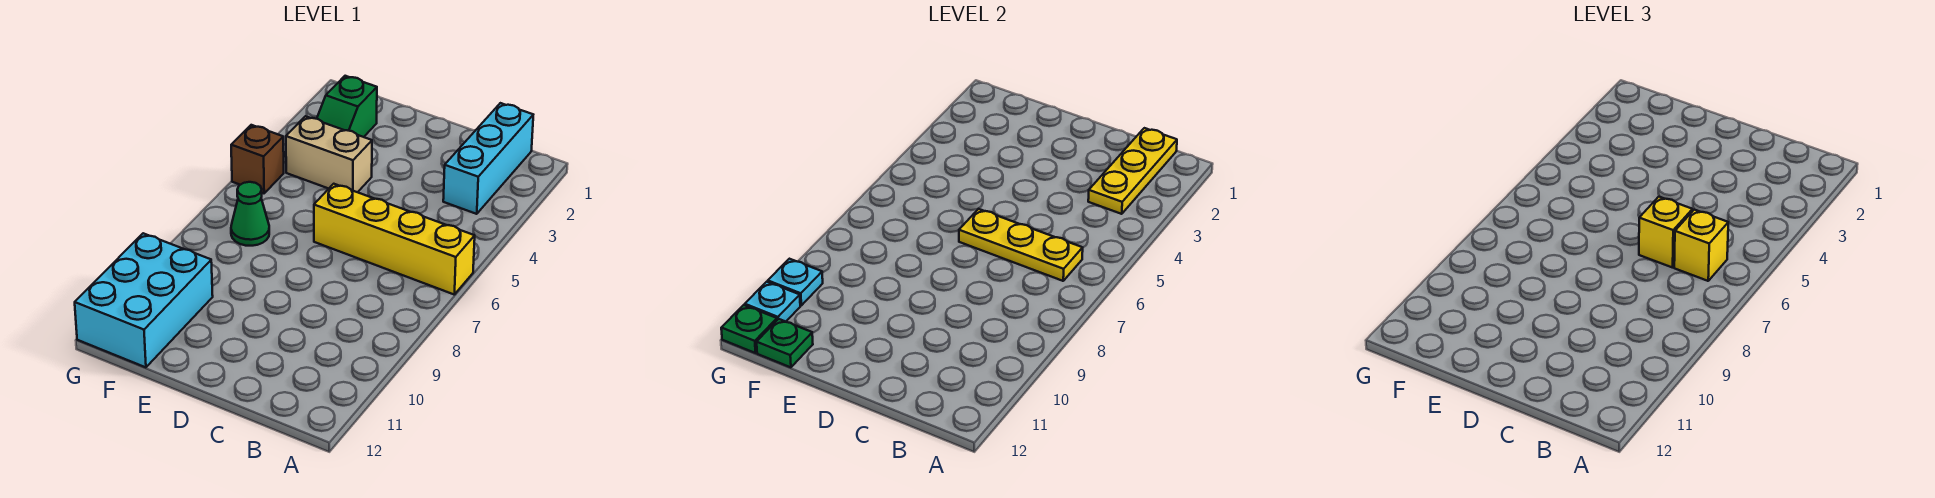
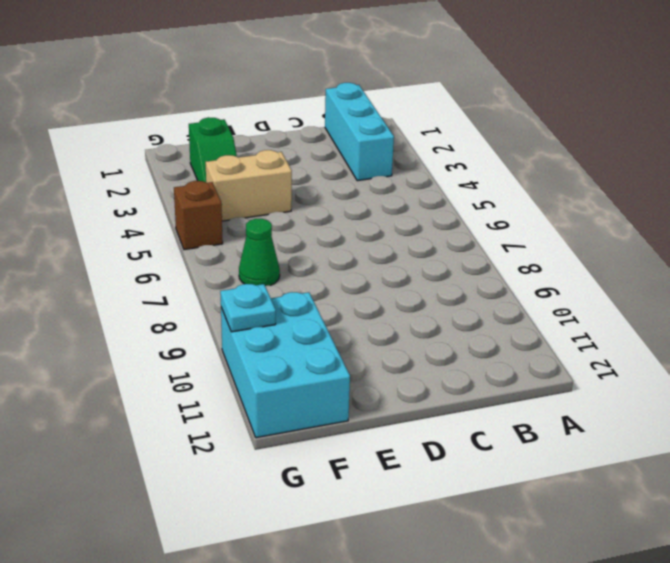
none -> yellow brick A6:D6 level 1
none -> yellow plate B1:B3 level 2
none -> yellow plate B6:D6 level 2

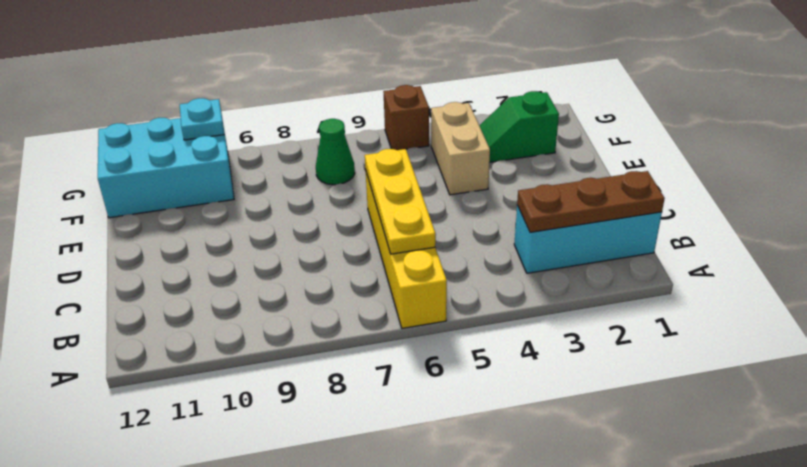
brown plate B1:B3 level 2 -> yellow plate B1:B3 level 2
none -> green plate F12 level 2
none -> cyan plate G11 level 2
none -> green plate G12 level 2

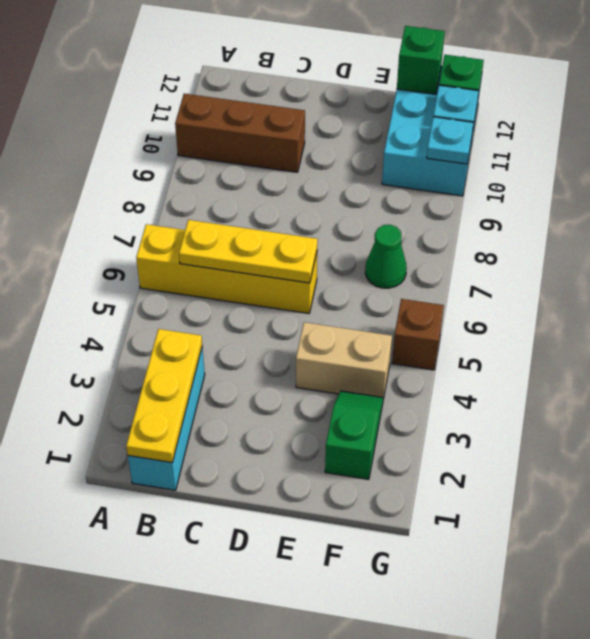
brown brick A10:C10 level 1 -> none
green brick F12 level 2 -> green plate F12 level 2
none -> yellow brick B6 level 3
none -> yellow brick C6 level 3

